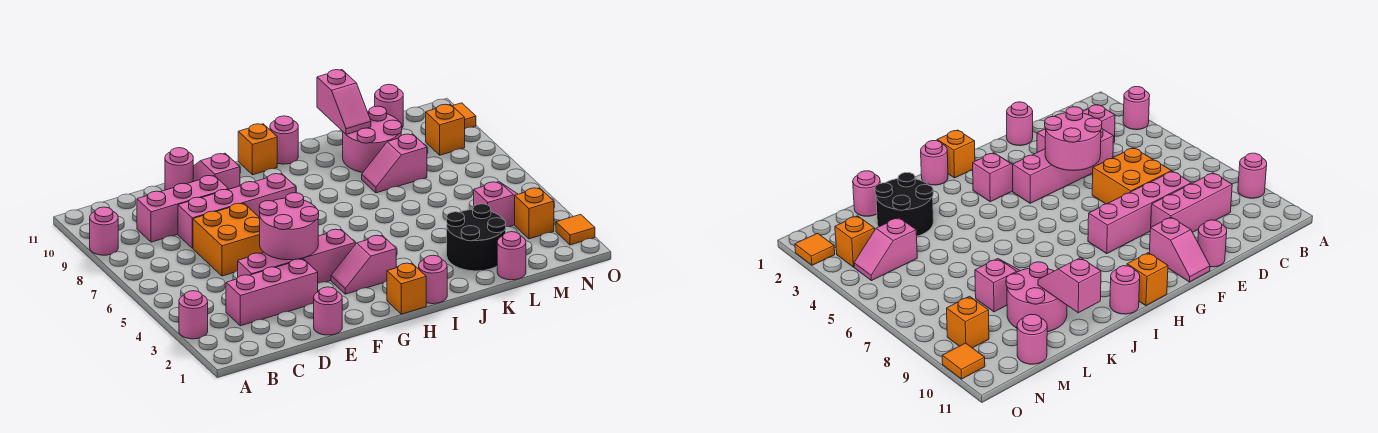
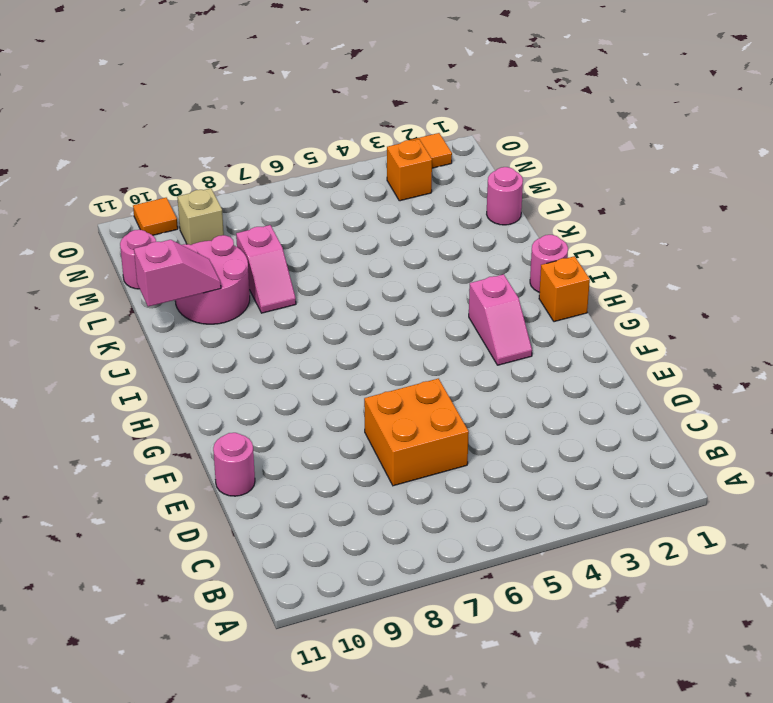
tan brick N9 level 1 -> orange brick N9 level 1
none -> pink round brick A3 level 1
none -> pink round brick A9 level 1
none -> pink brick C3:E3 level 1

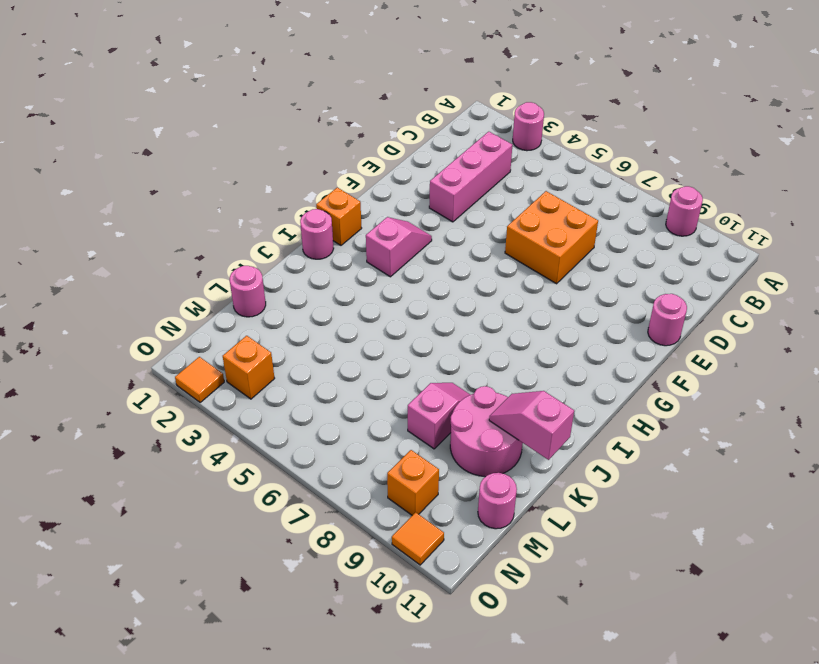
none -> pink brick C9:E9 level 1
none -> pink brick D4:G4 level 1
none -> pink brick D8:G8 level 1

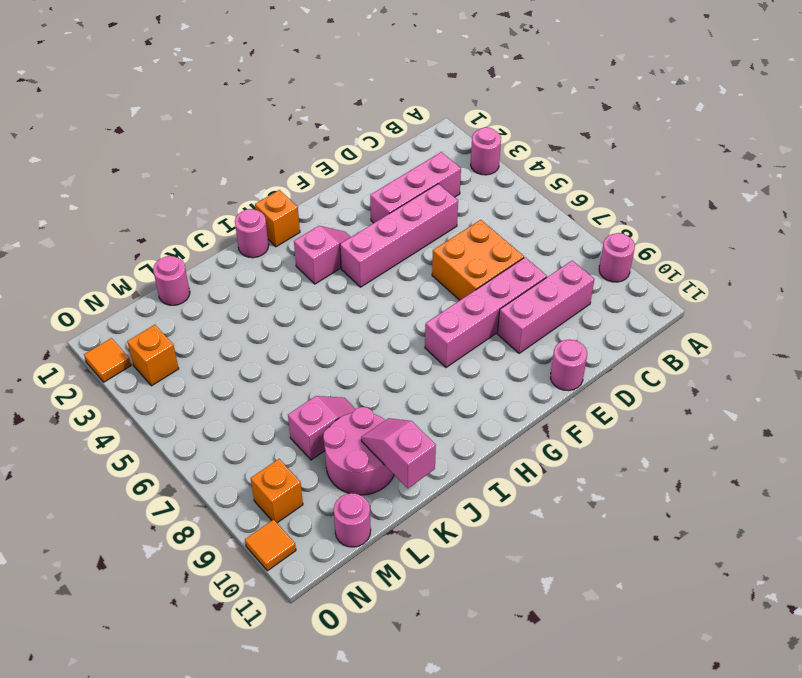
none -> pink round brick E1 level 1
none -> pink slope F10:F11 level 1 top 10
none -> orange brick H11 level 1

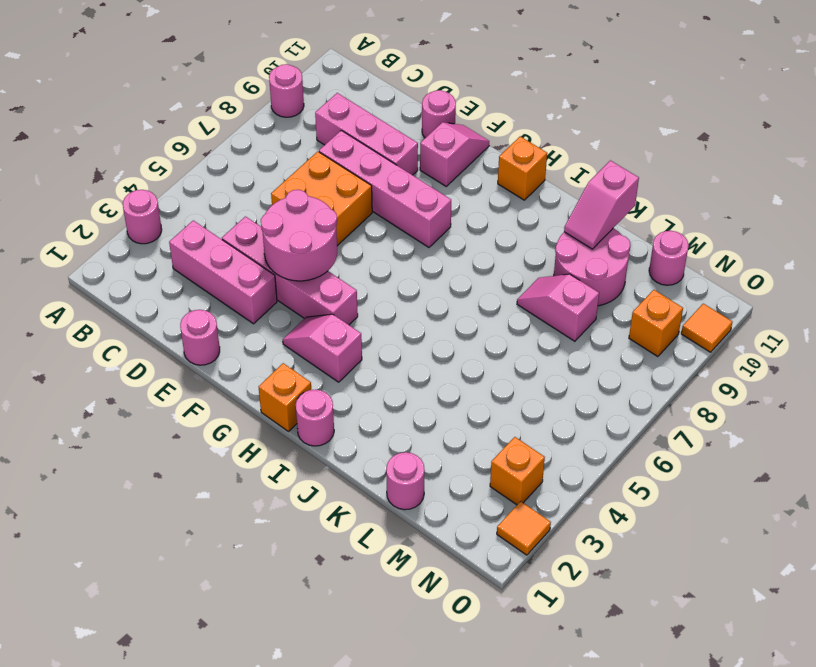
none -> pink round brick I11 level 1
none -> black round brick K2:L3 level 1
none -> pink slope M4:N4 level 1 top M

